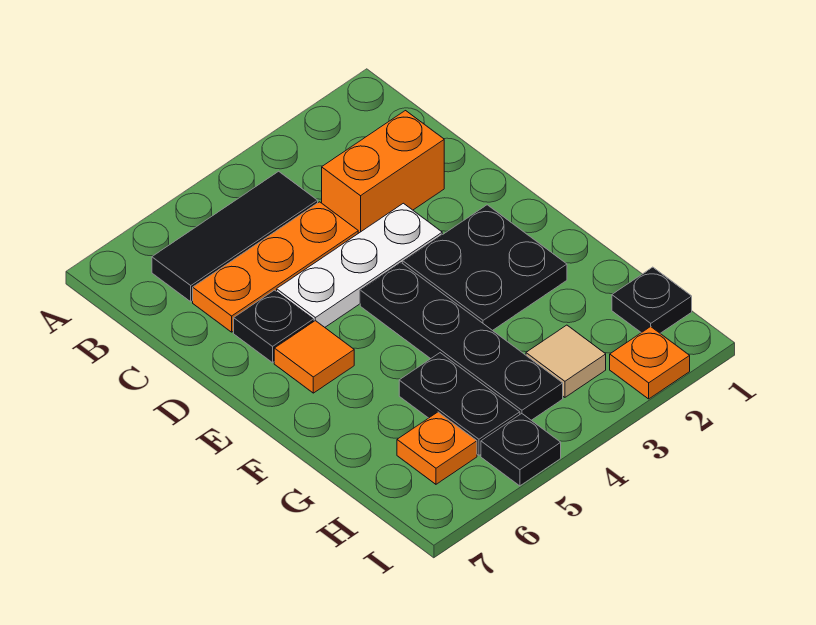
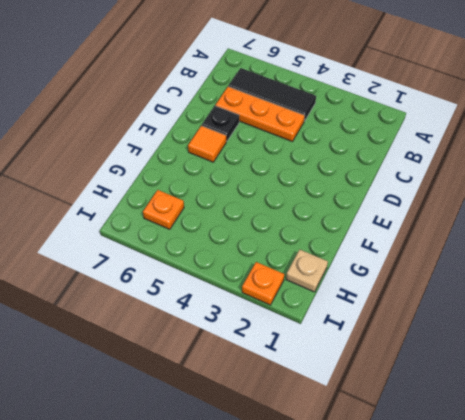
tan plate H1 level 1 -> black plate H1 level 1
none -> orange brick C2:C3 level 1
none -> white plate D3:D5 level 1
none -> black plate E2:F3 level 1

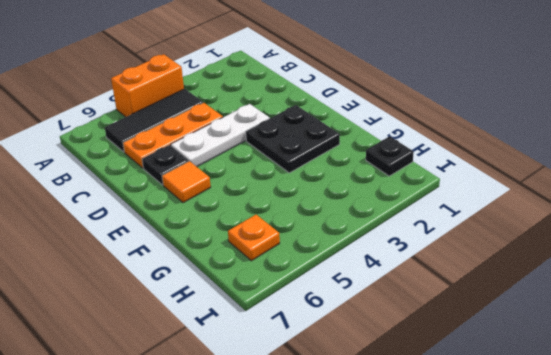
orange brick A4:A5 level 1 -> orange brick C2:C3 level 1
none -> black plate E4:H4 level 1
none -> black plate G5:H5 level 1
none -> tan tile H3 level 1

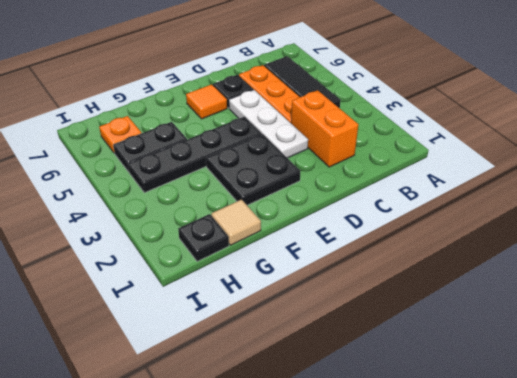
tan tile G1 level 1 -> tan tile H3 level 1
none -> orange plate I2 level 1
none -> black plate I5 level 1

